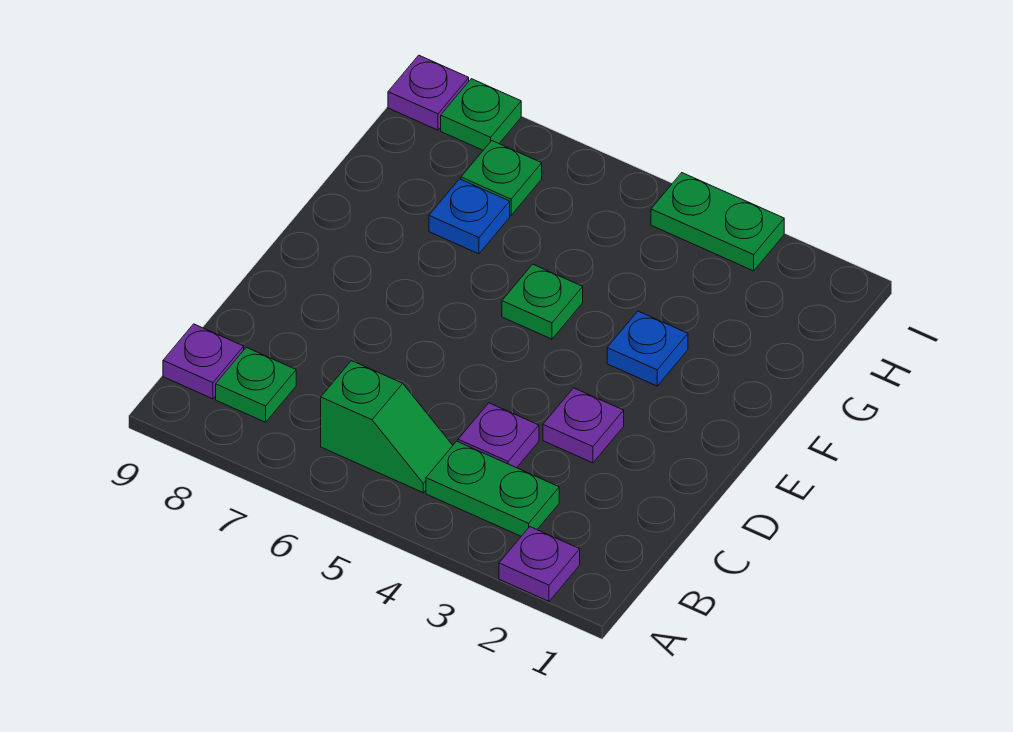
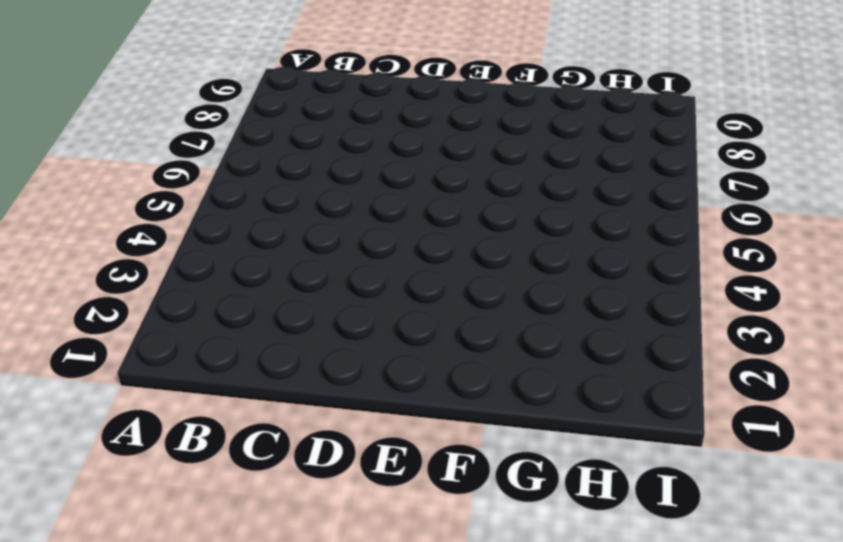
none -> purple plate A2 level 1
none -> green plate B3:B4 level 1
none -> green slope B5:B6 level 1 top 6

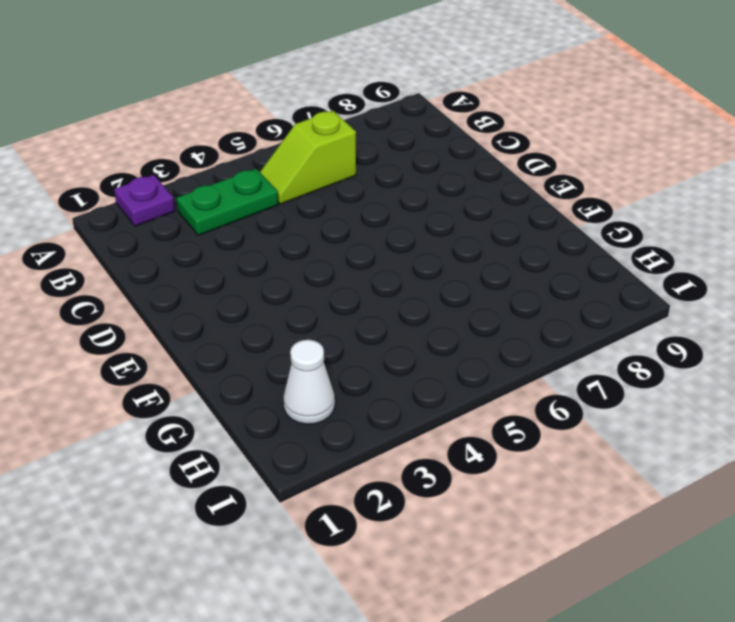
lime slope B5:B6 level 1 top 6 -> green slope B5:B6 level 1 top 6
white cone H2 level 1 -> none
none -> green plate B8 level 1
none -> purple plate B9 level 1
none -> purple plate C4 level 1

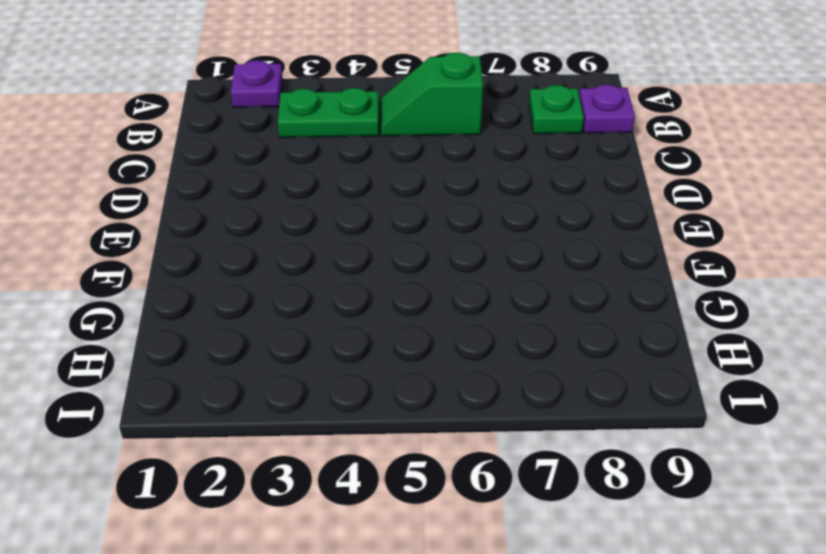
none -> purple plate C4 level 1
none -> purple plate D3 level 1
none -> blue plate F3 level 1

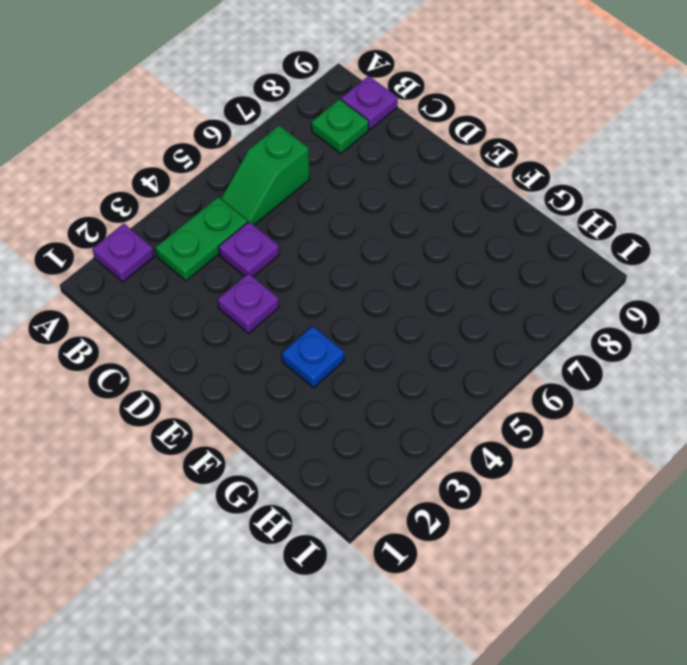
none -> green plate F5 level 1
none -> blue plate G7 level 1
none -> green plate H7 level 1

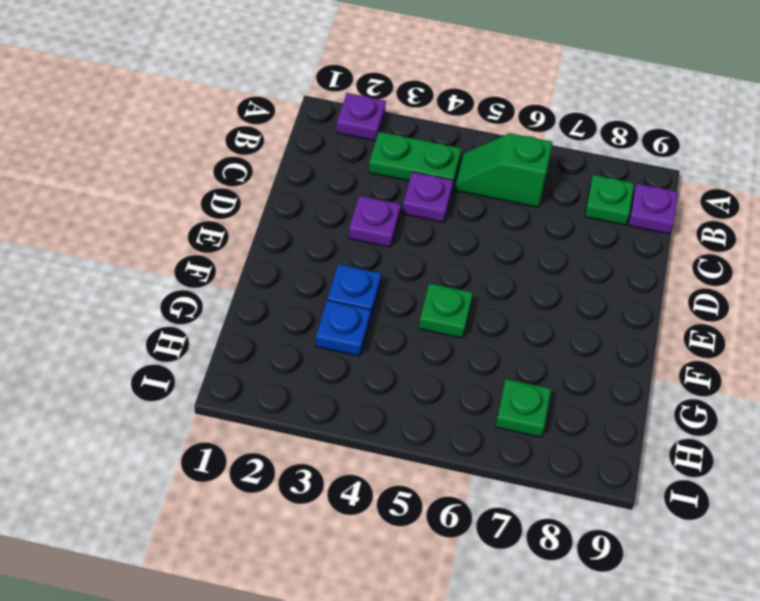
blue plate G3 level 1 -> blue plate G7 level 1
none -> green plate I3:I4 level 1
none -> green plate I8 level 1
none -> purple plate I9 level 1

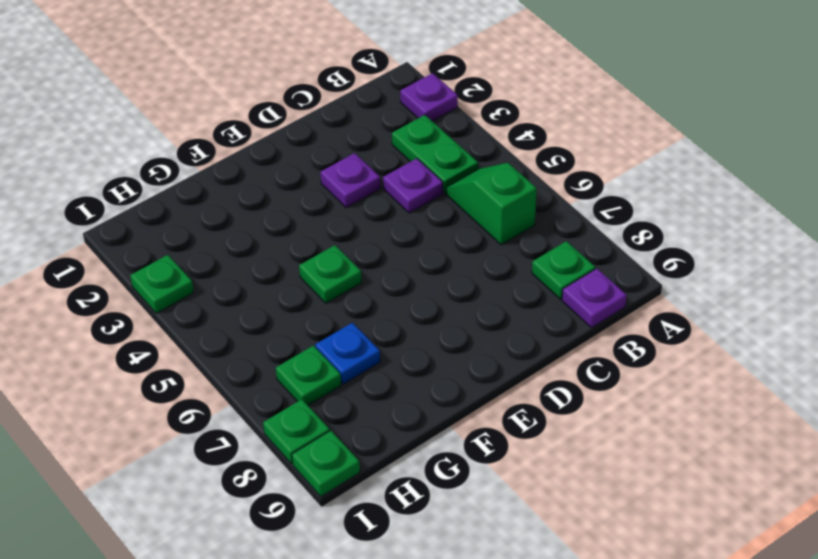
green plate I3 level 1 -> green plate I3:I4 level 1
green plate I9 level 1 -> purple plate I9 level 1
none -> blue plate F3 level 1

